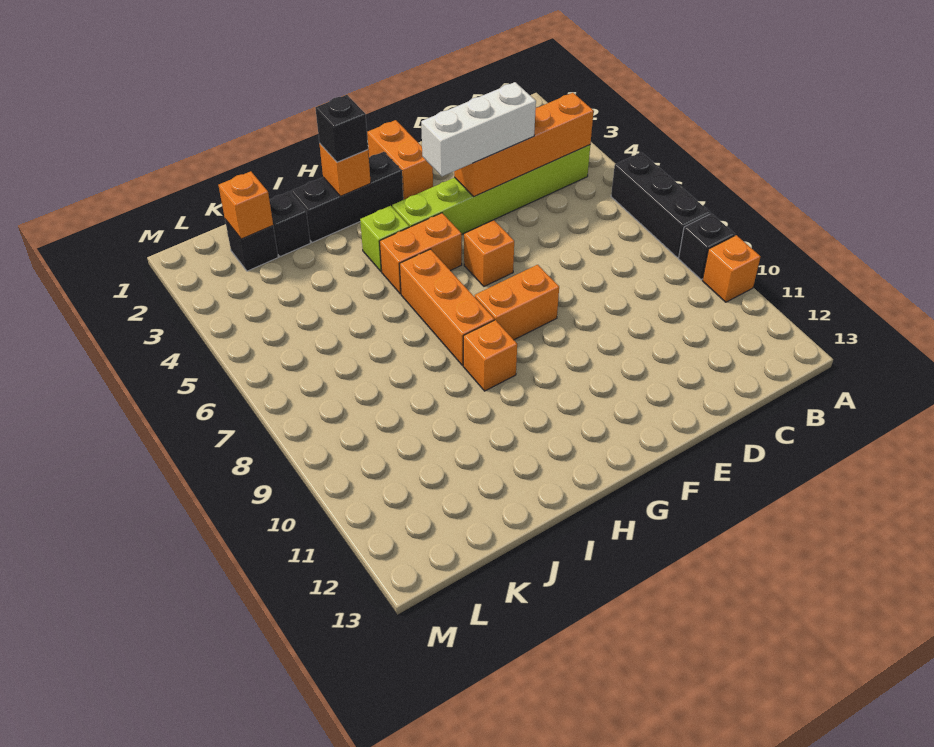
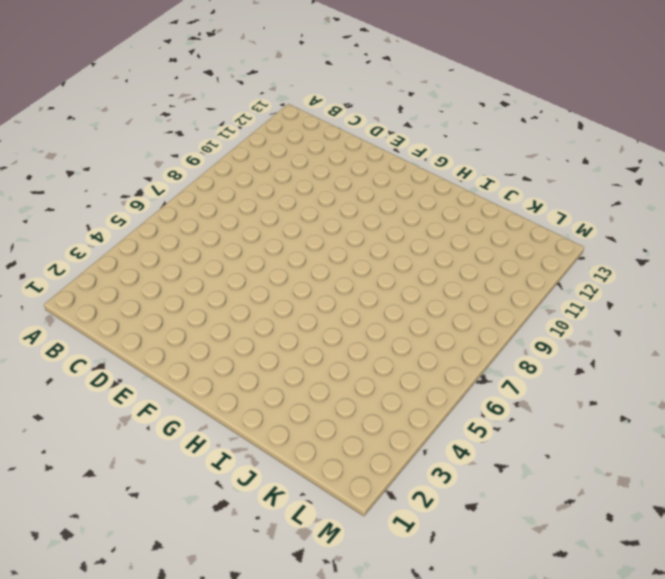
none -> black brick A6:A8 level 1
none -> black brick A9 level 1
none -> orange brick A10 level 1

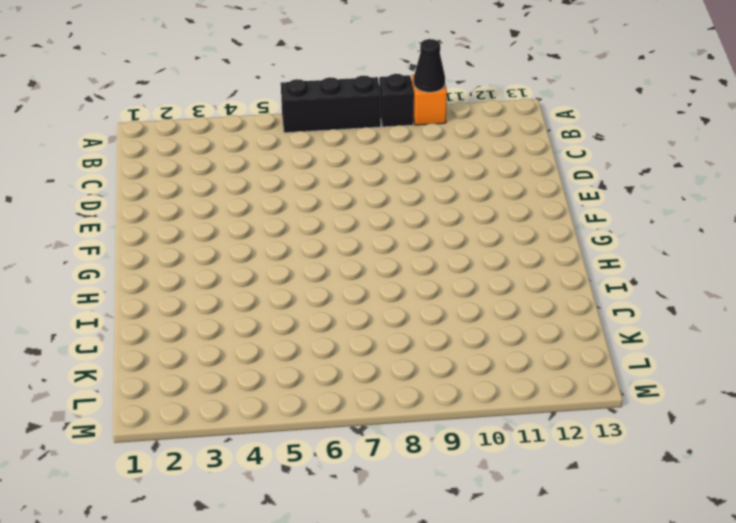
black cone A10 level 2 -> none
none -> lime brick B4:G4 level 1
none -> orange brick F1:F2 level 1
none -> orange brick F6 level 1

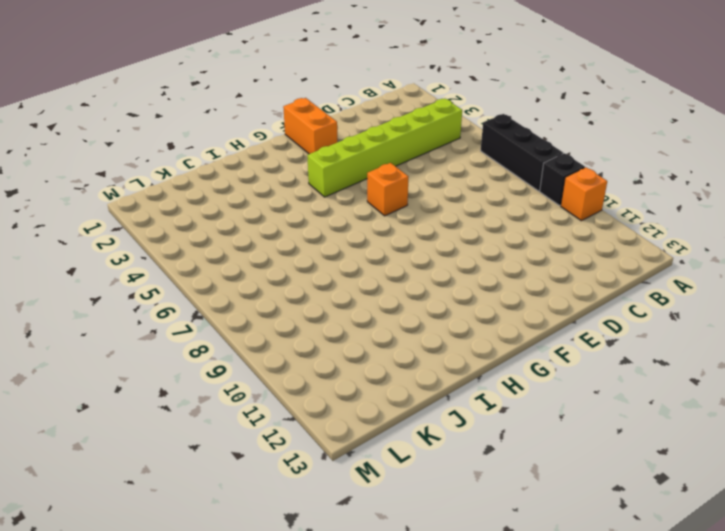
none -> orange brick F8:G8 level 1
none -> black brick G2:I2 level 1
none -> orange brick G5:H5 level 1

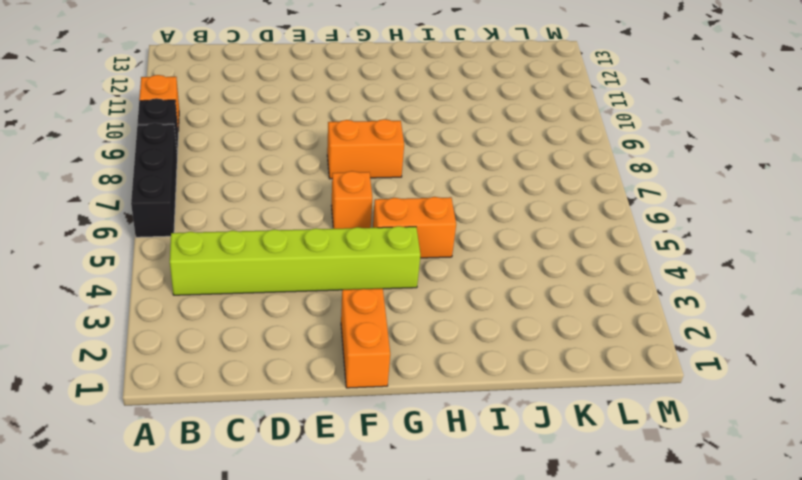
none -> black brick G2:I2 level 1
none -> lime brick H4 level 1
none -> orange brick H6:H8 level 1

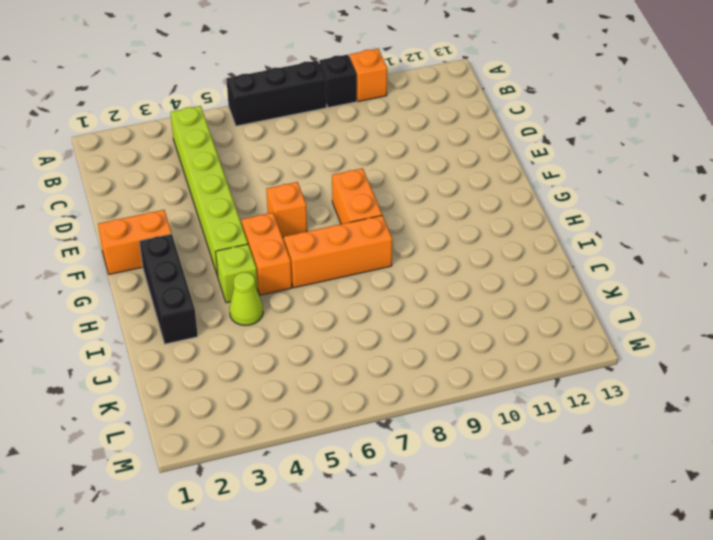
lime cone I4 level 1 -> none
none -> orange brick H9 level 1
none -> black brick J2 level 1
none -> black brick K2 level 1

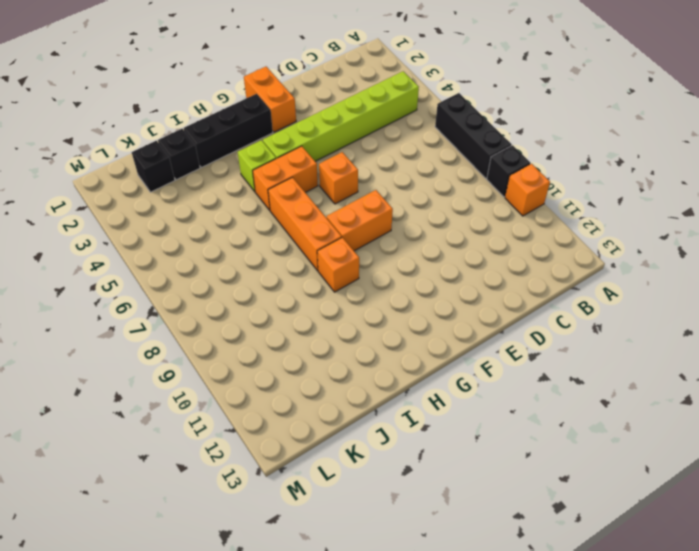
none -> orange brick B4:E4 level 2
none -> orange brick H2 level 2
none -> orange brick K2 level 2

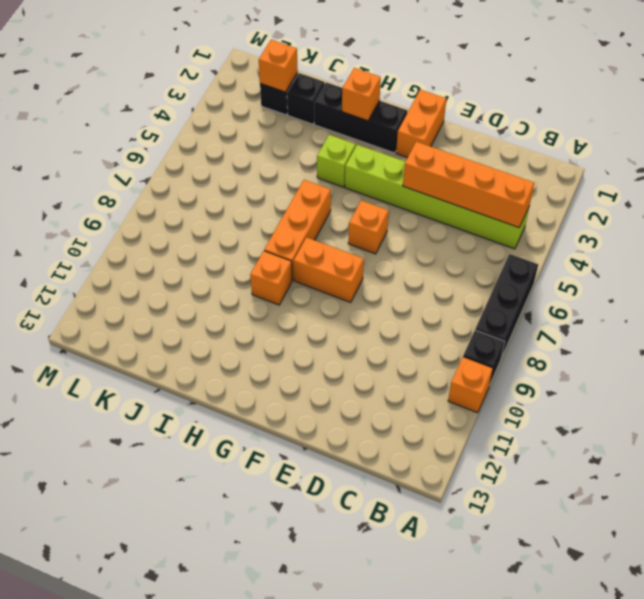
none -> orange brick G5:H5 level 1
none -> white brick D4:F4 level 3
none -> black brick H2 level 3

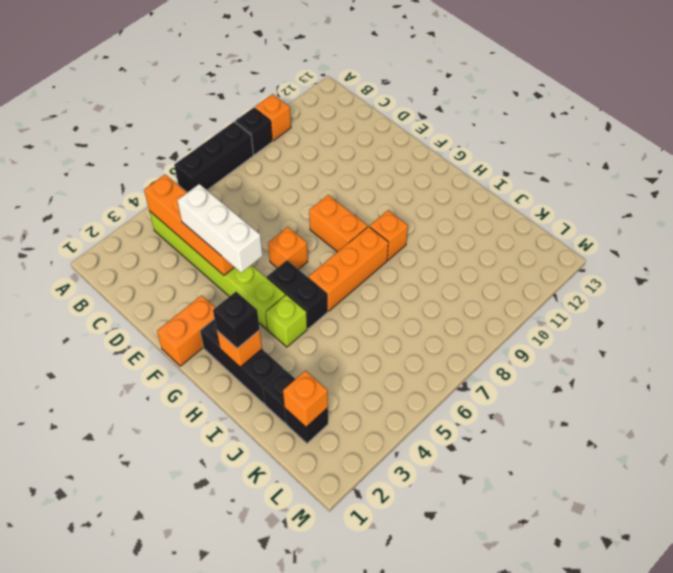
black brick G5:H5 level 1 -> orange brick G5:H5 level 1

